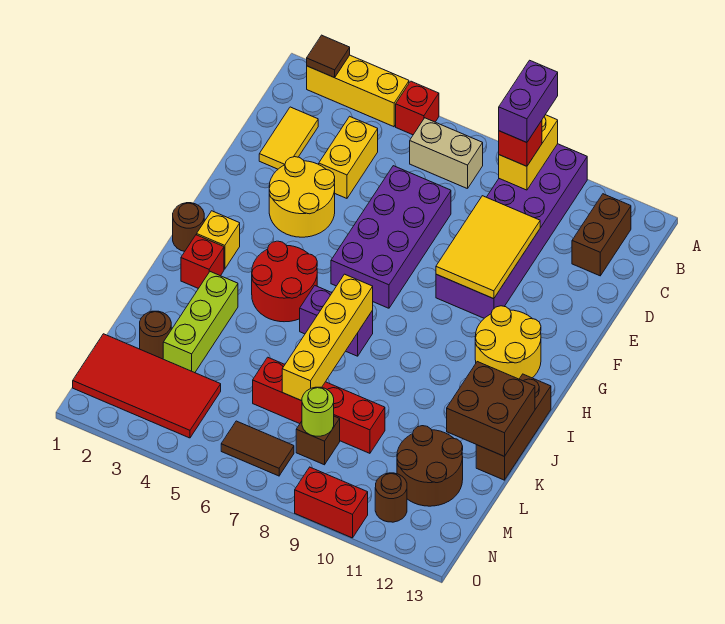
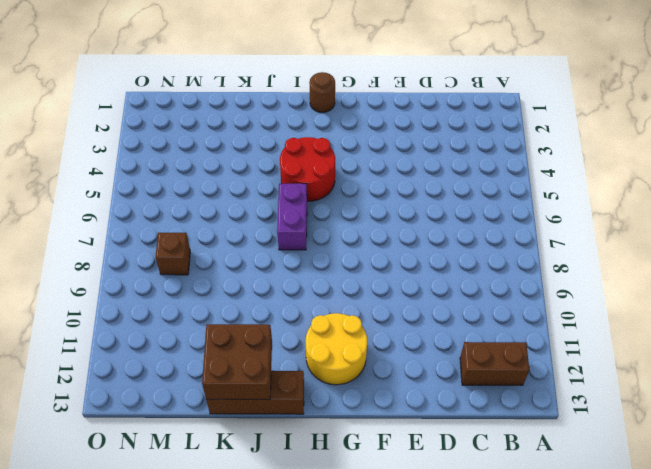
none -> yellow brick A2:A4 level 1
none -> red brick A5 level 1
none -> purple brick A9:F10 level 1
none -> tan brick B6:B7 level 1

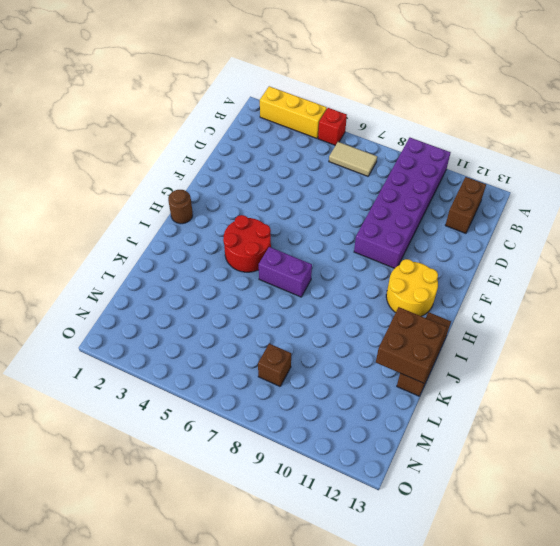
tan tile B6:B7 level 1 -> tan brick B6:B7 level 1
none -> yellow tile C2:D2 level 1
none -> yellow brick C4:D4 level 1
none -> purple brick D6:G7 level 1
none -> yellow round brick E3:F4 level 1

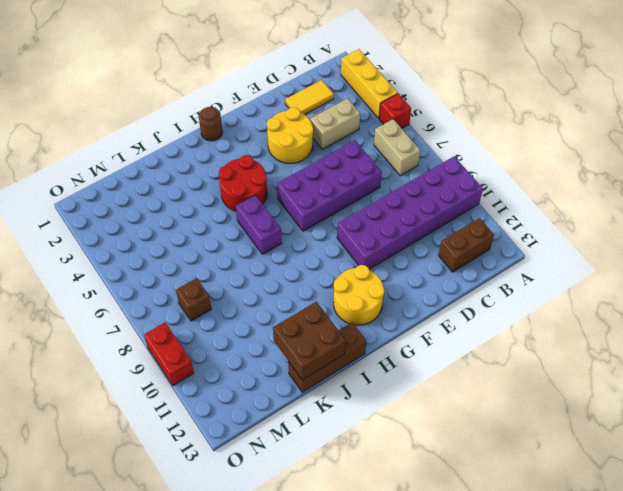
tan brick C4:D4 level 1 -> yellow brick C4:D4 level 1
none -> yellow brick H2 level 1
none -> red brick I2 level 1
none -> lime brick J3:L3 level 1
none -> brown round brick L2 level 1

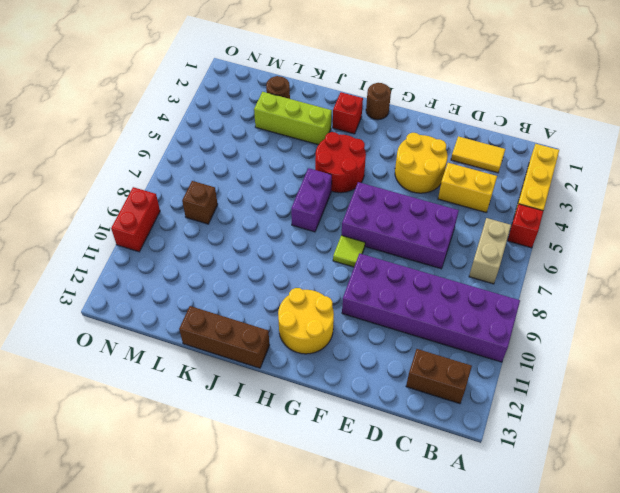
lime tile G8 level 1 -> none
none -> yellow brick H2 level 1
none -> red brick L6:L9 level 1
none -> brown round brick L11:M12 level 1
none -> red tile M1:N4 level 1

